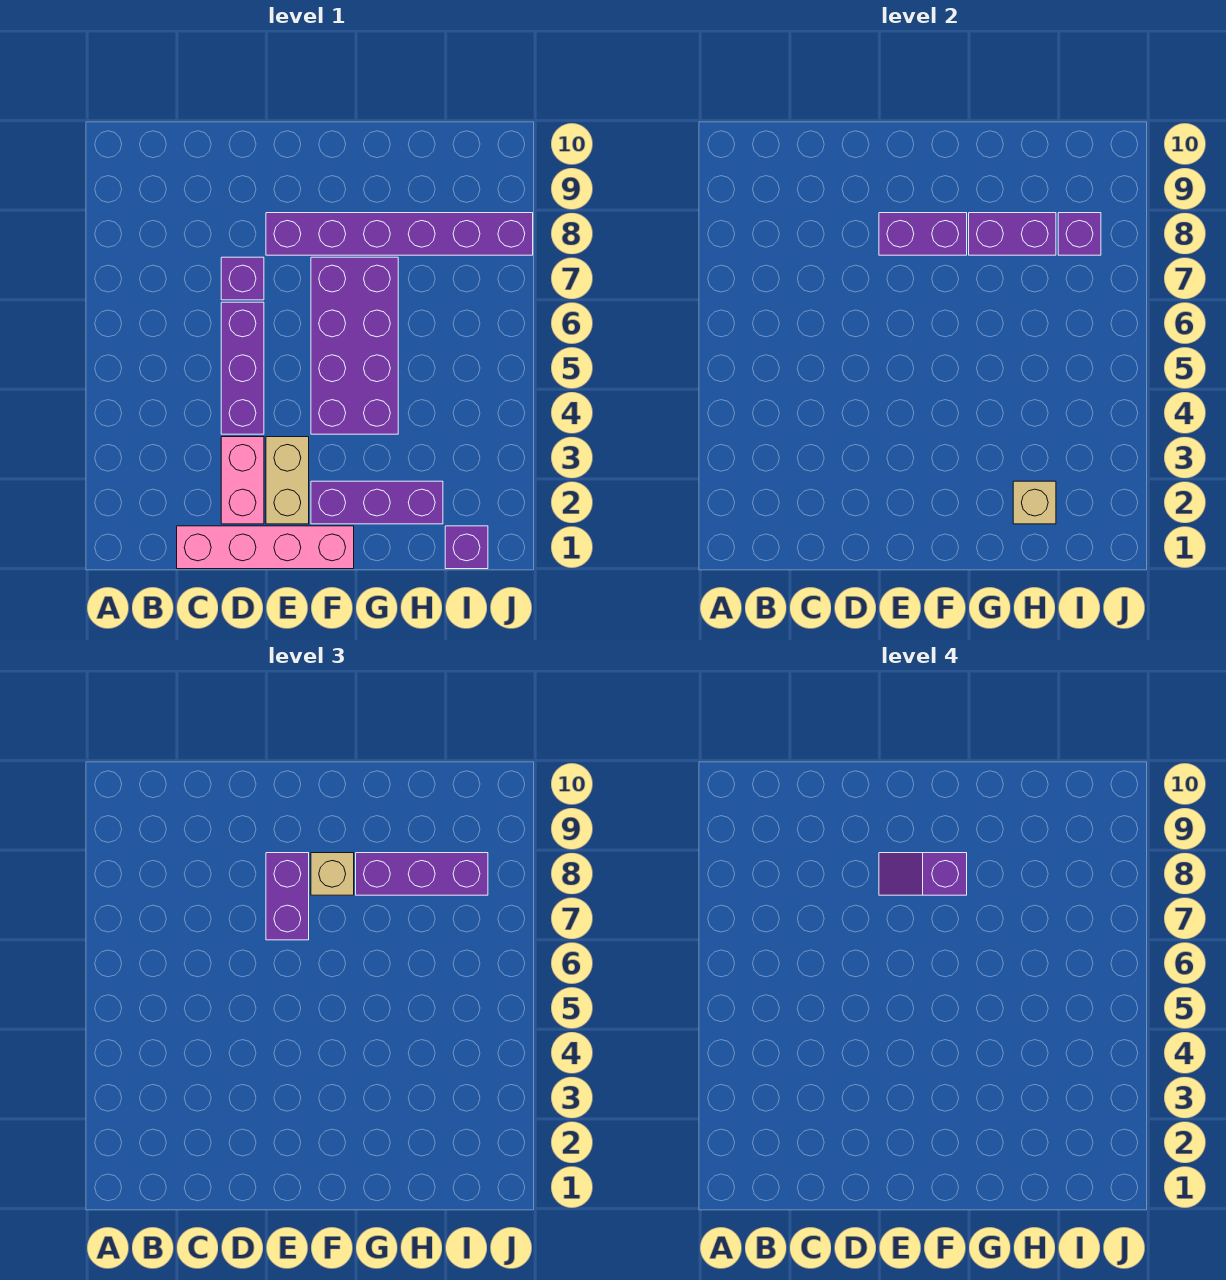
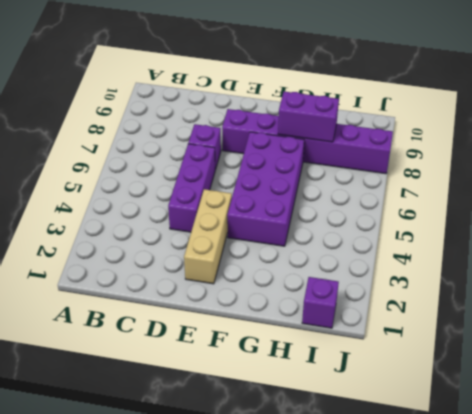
tan brick E2:E4 level 1 -> tan brick E2:E3 level 1
none -> pink brick C1:F1 level 1
none -> pink brick D2:D3 level 1
none -> purple brick F2:H2 level 1

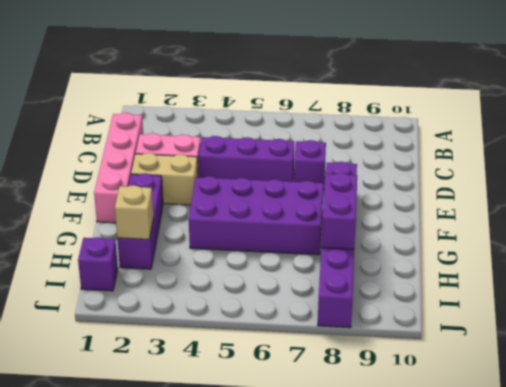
none -> purple brick E8:F8 level 2
none -> purple brick I8 level 2
none -> purple brick E7:E8 level 3

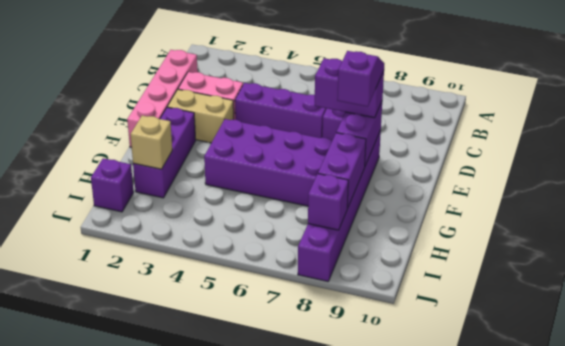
none -> tan brick F8 level 3
none -> purple brick G8:I8 level 3

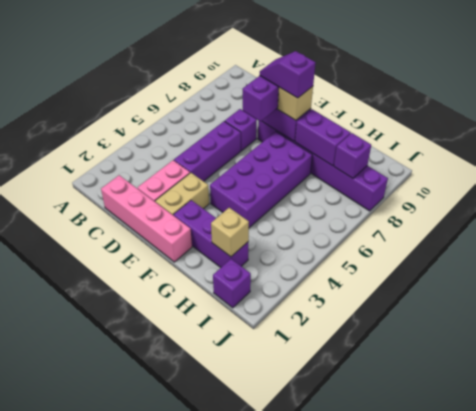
none -> purple brick G8:I8 level 3

